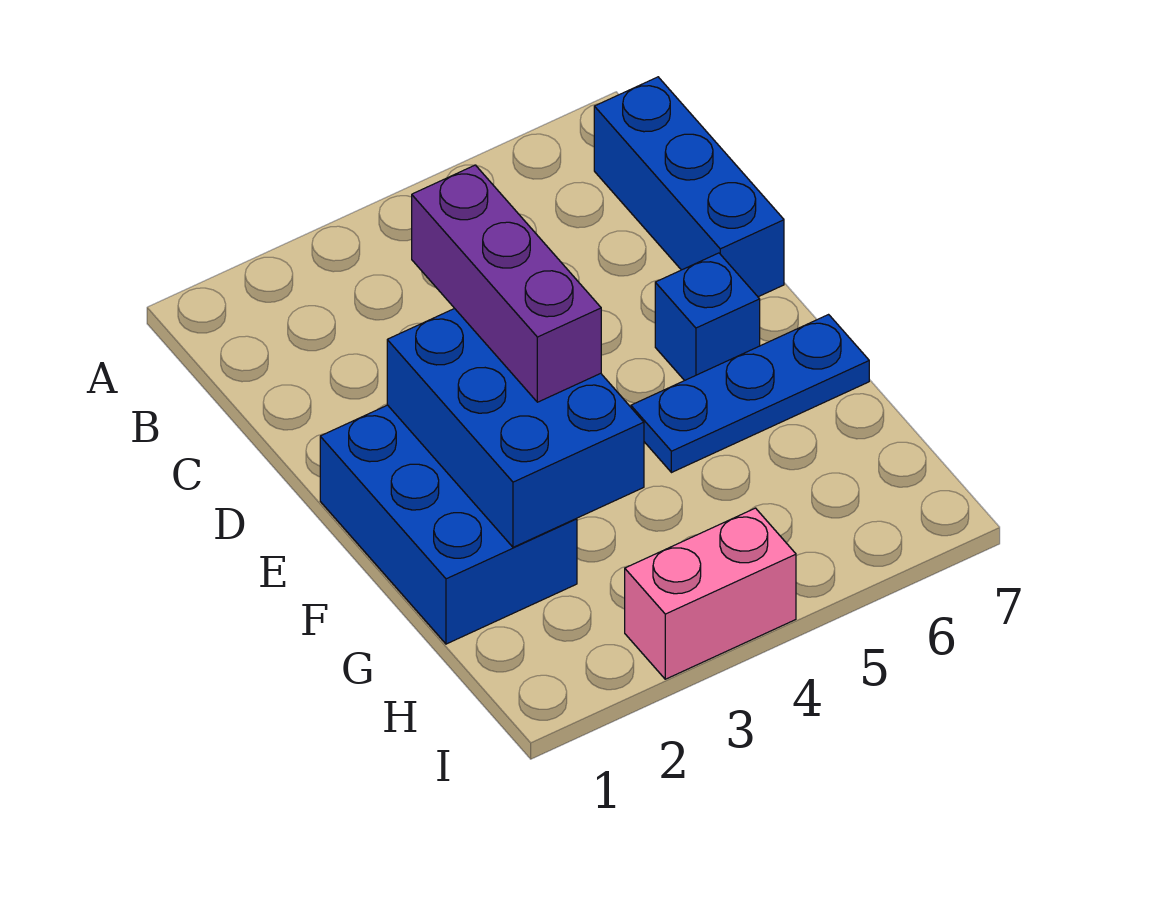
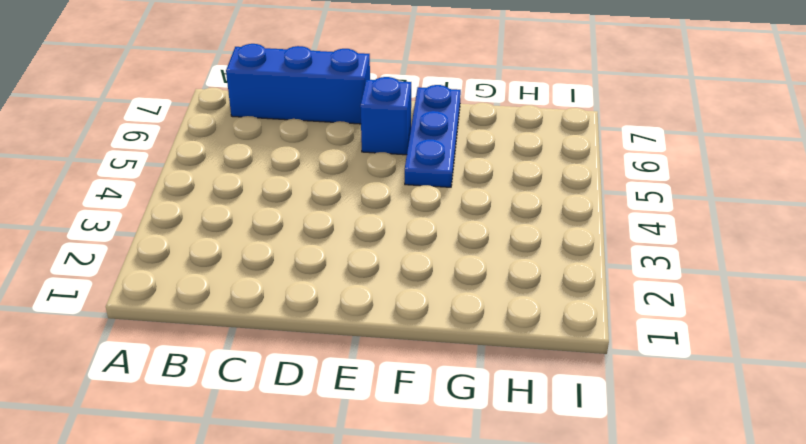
none -> blue brick E1:G2 level 1
none -> pink brick I3:I4 level 1

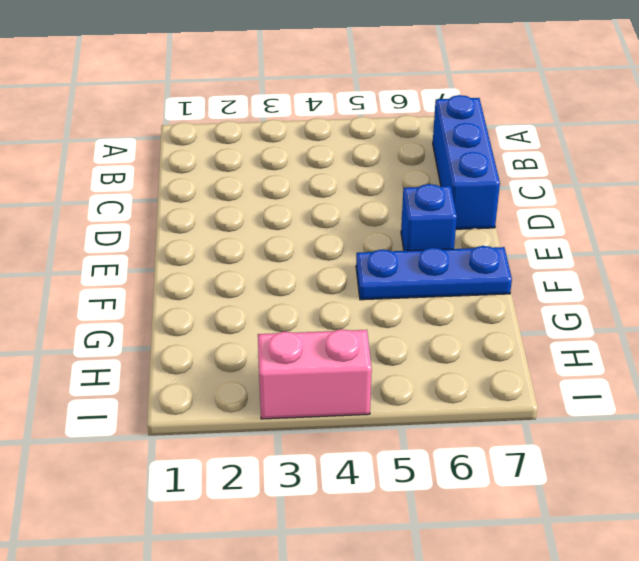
none -> blue brick E1:G2 level 1
none -> blue brick E2:G3 level 2

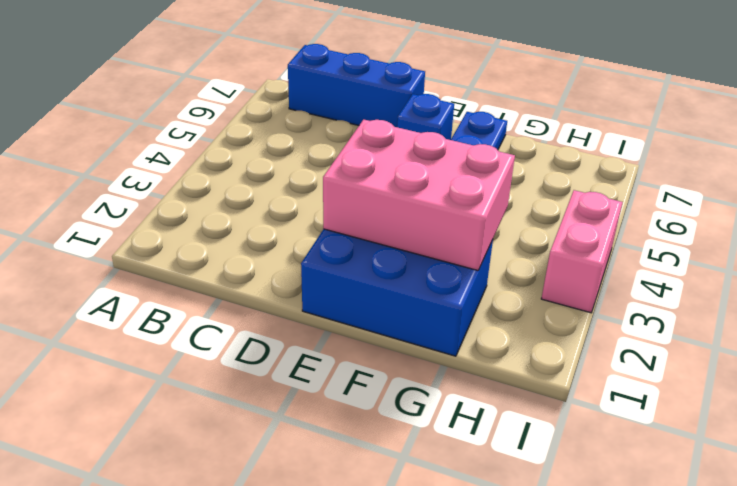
pink brick E2:G3 level 2 -> blue brick E2:G3 level 2
none -> purple brick D3:F3 level 3

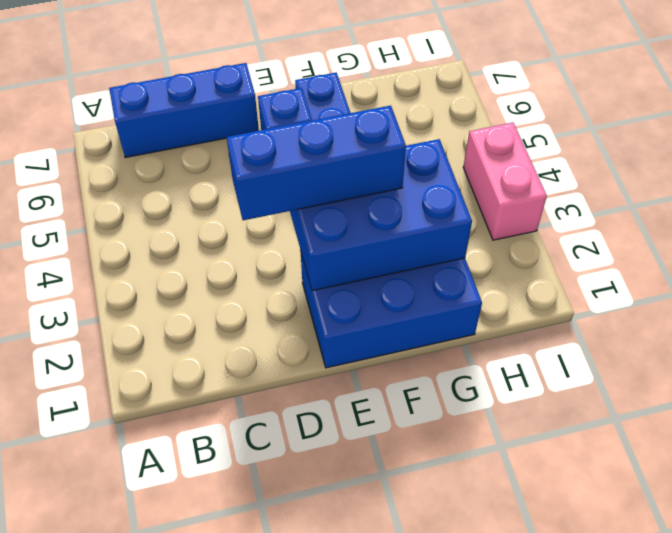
blue brick D3:F3 level 3 -> purple brick D3:F3 level 3

